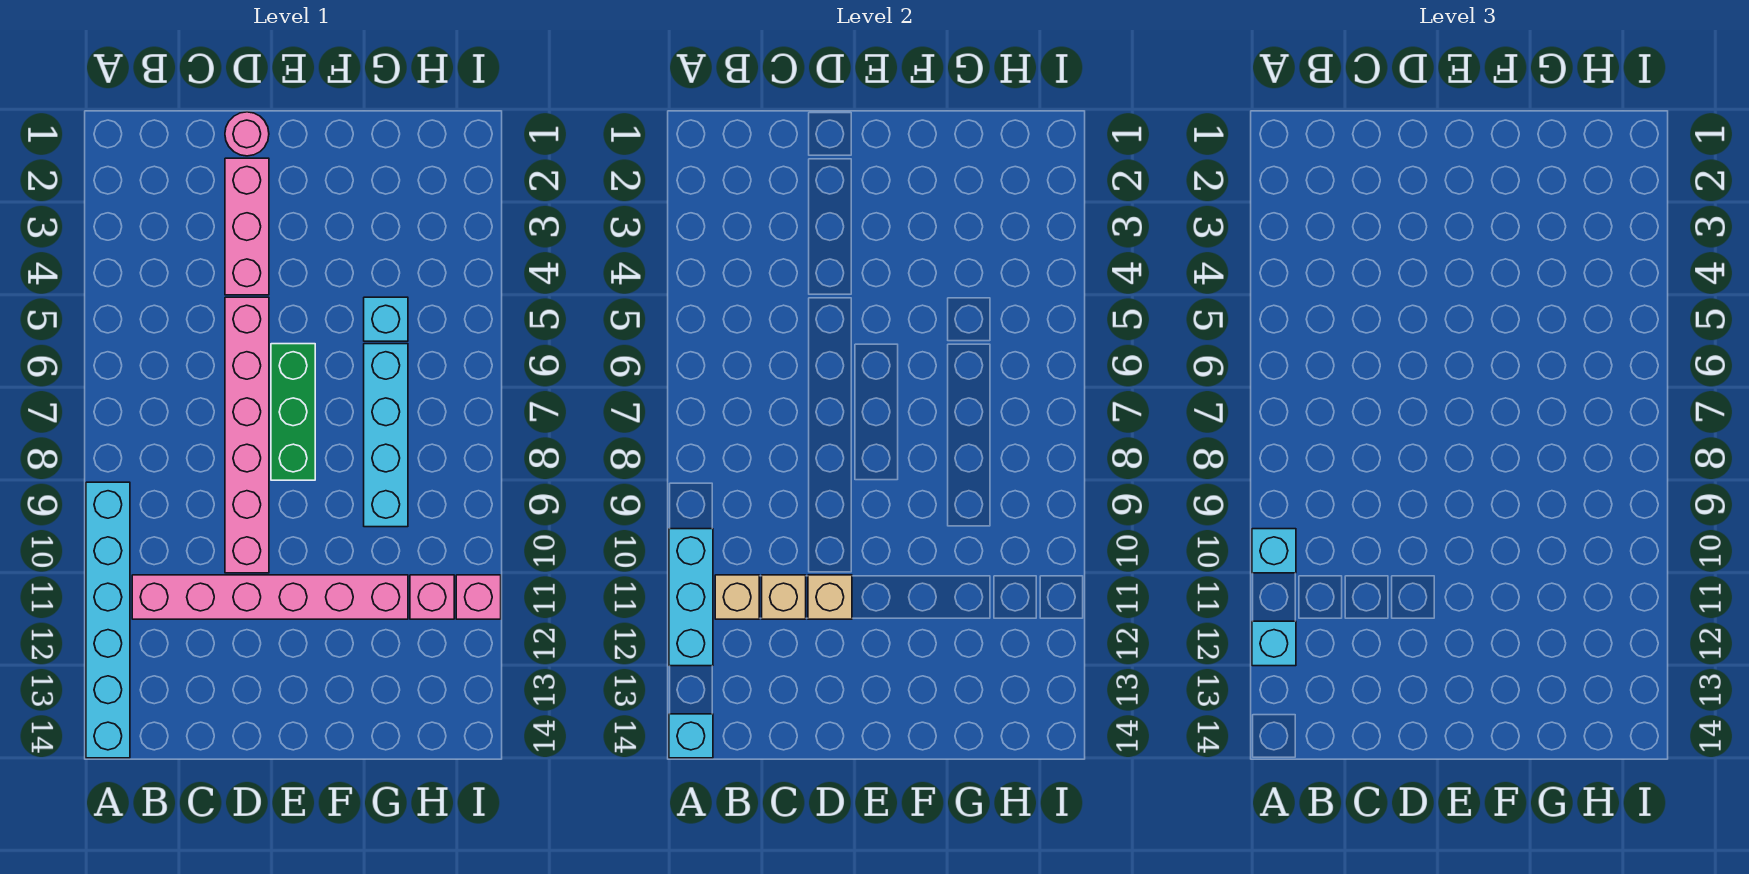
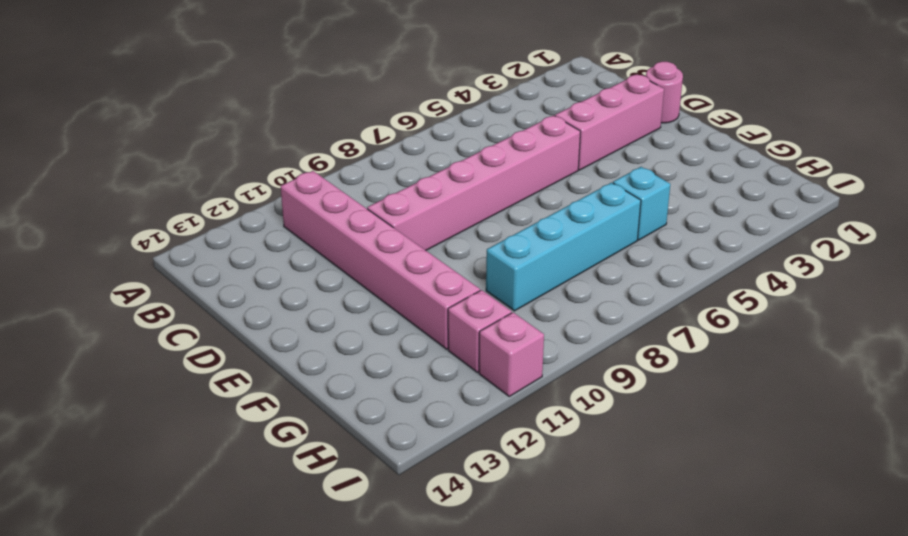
none -> cyan brick A9:A14 level 1
none -> green brick E6:E8 level 1
none -> cyan brick A10:A12 level 2

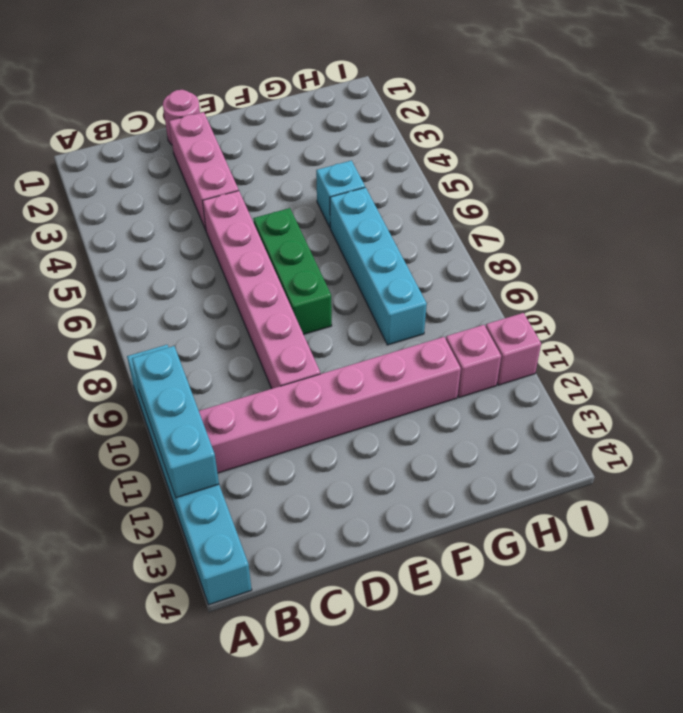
none -> cyan brick A14 level 2
none -> tan brick B11 level 2
none -> tan brick C11 level 2

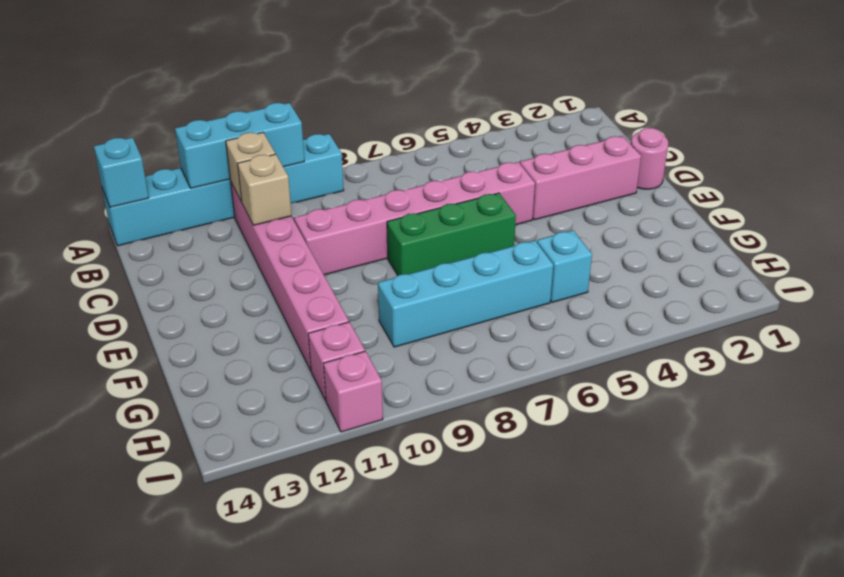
none -> tan brick D11 level 2
none -> cyan brick A10 level 3
none -> cyan brick A12 level 3

